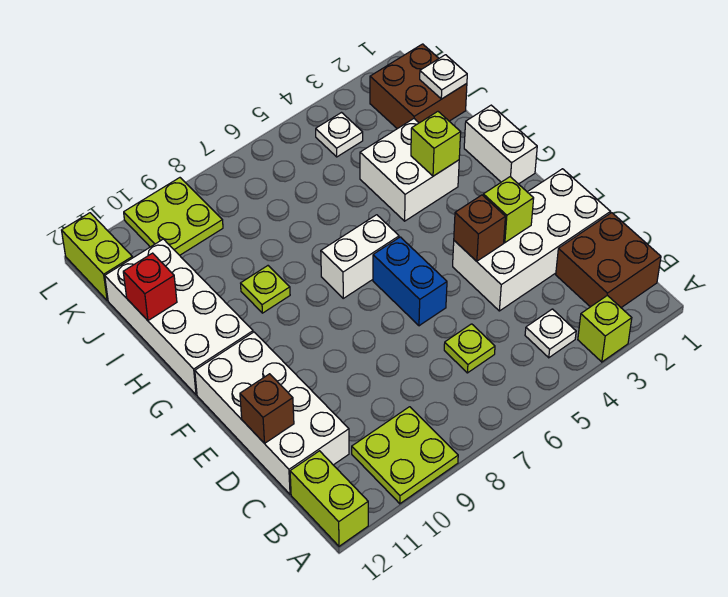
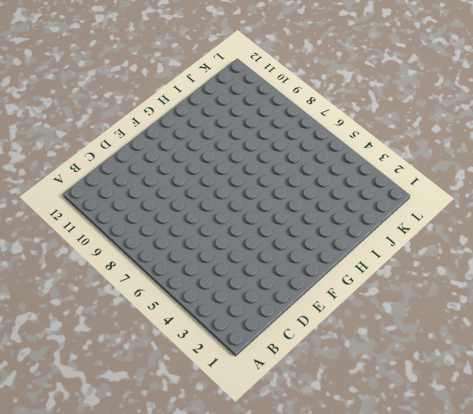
none -> lime brick A3 level 1
none -> lime plate A9:B10 level 1
none -> lime brick A12:B12 level 1

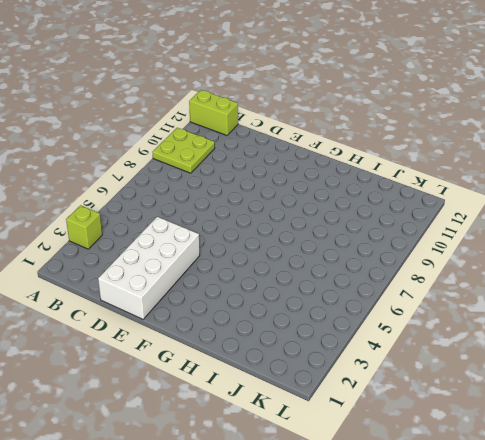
none -> brown brick B1:C2 level 1
none -> white plate B4 level 1
none -> lime plate C6 level 1

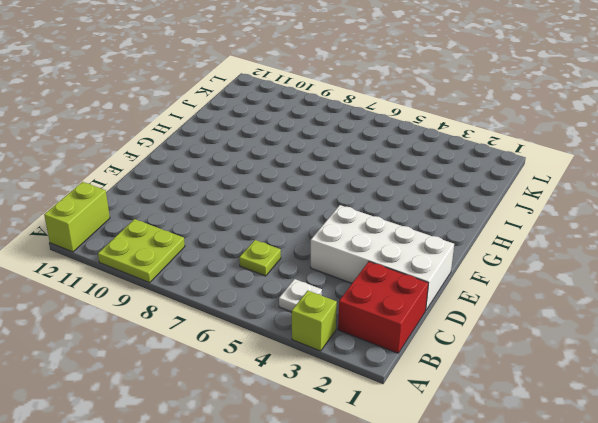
red brick B1:C2 level 1 -> brown brick B1:C2 level 1
none -> white brick C11:F12 level 1
none -> blue brick E6:F6 level 1
none -> white brick G1:H1 level 1

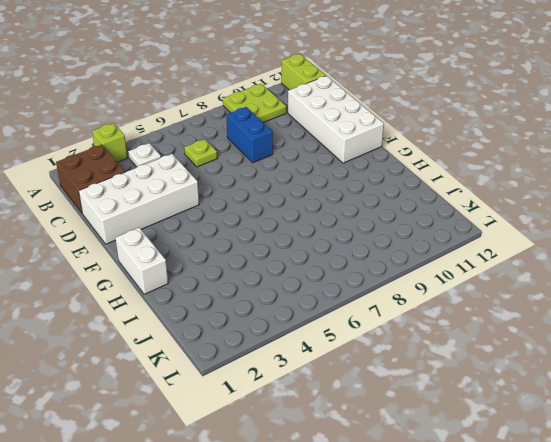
blue brick C8:D8 level 1 -> blue brick E6:F6 level 1
none -> white brick G6:G7 level 1
none -> white brick G11:J12 level 1
none -> white brick H3:I4 level 1

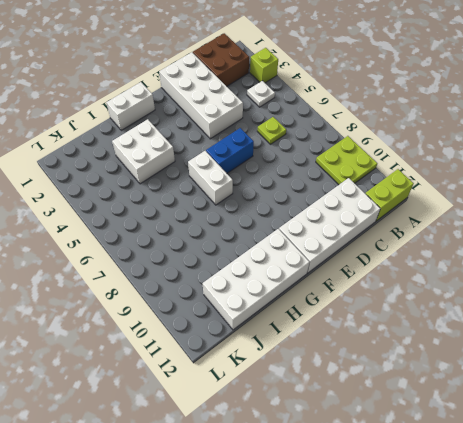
none -> lime plate H9 level 1
none -> brown brick J1:K2 level 1
none -> white plate K4 level 1

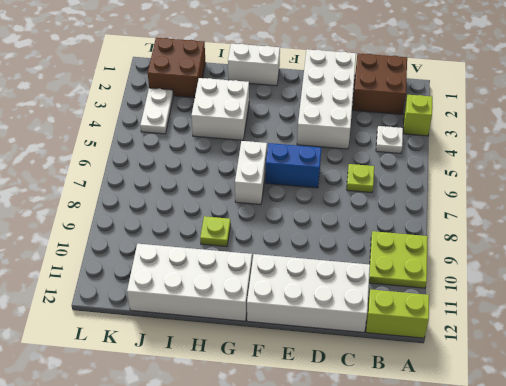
white plate K3:K4 level 1 -> white plate K4 level 1
none -> lime plate K9:L10 level 1
none -> lime brick K12:L12 level 1
none -> brown brick D12 level 2

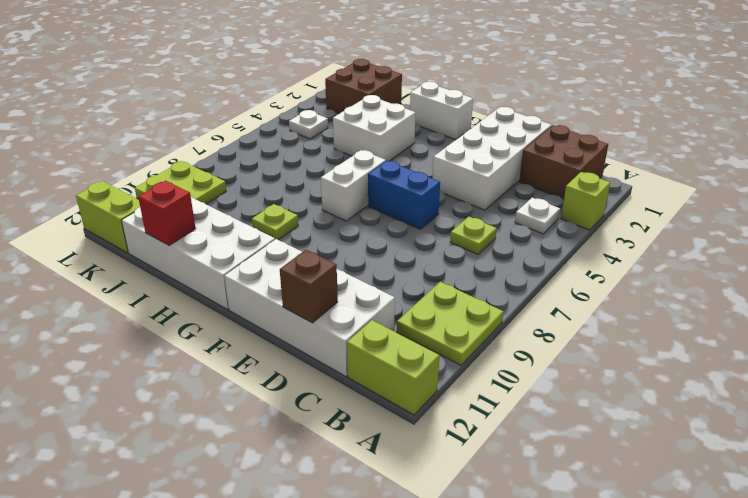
none -> lime brick E3 level 2
none -> brown brick E4 level 2
none -> lime brick H3 level 2

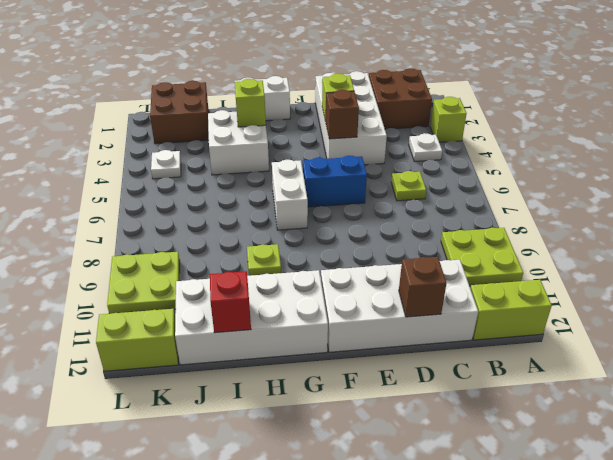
none -> white plate J1 level 2

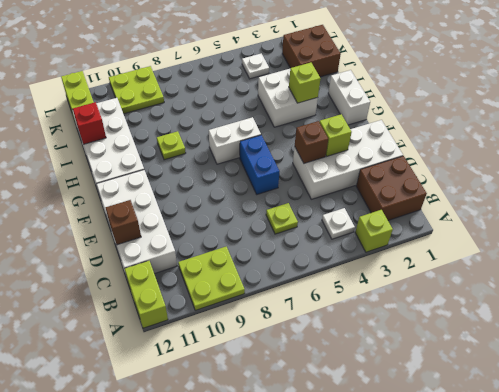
none -> white plate J1 level 2

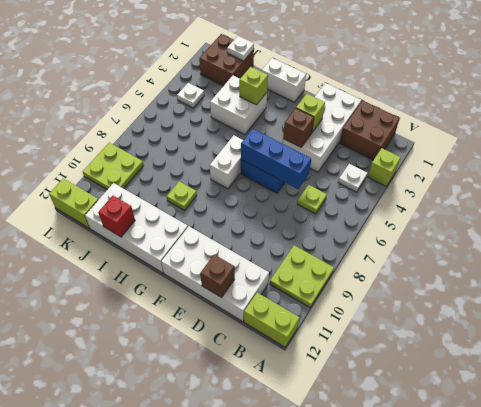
blue brick D6:F6 level 2 -> none

